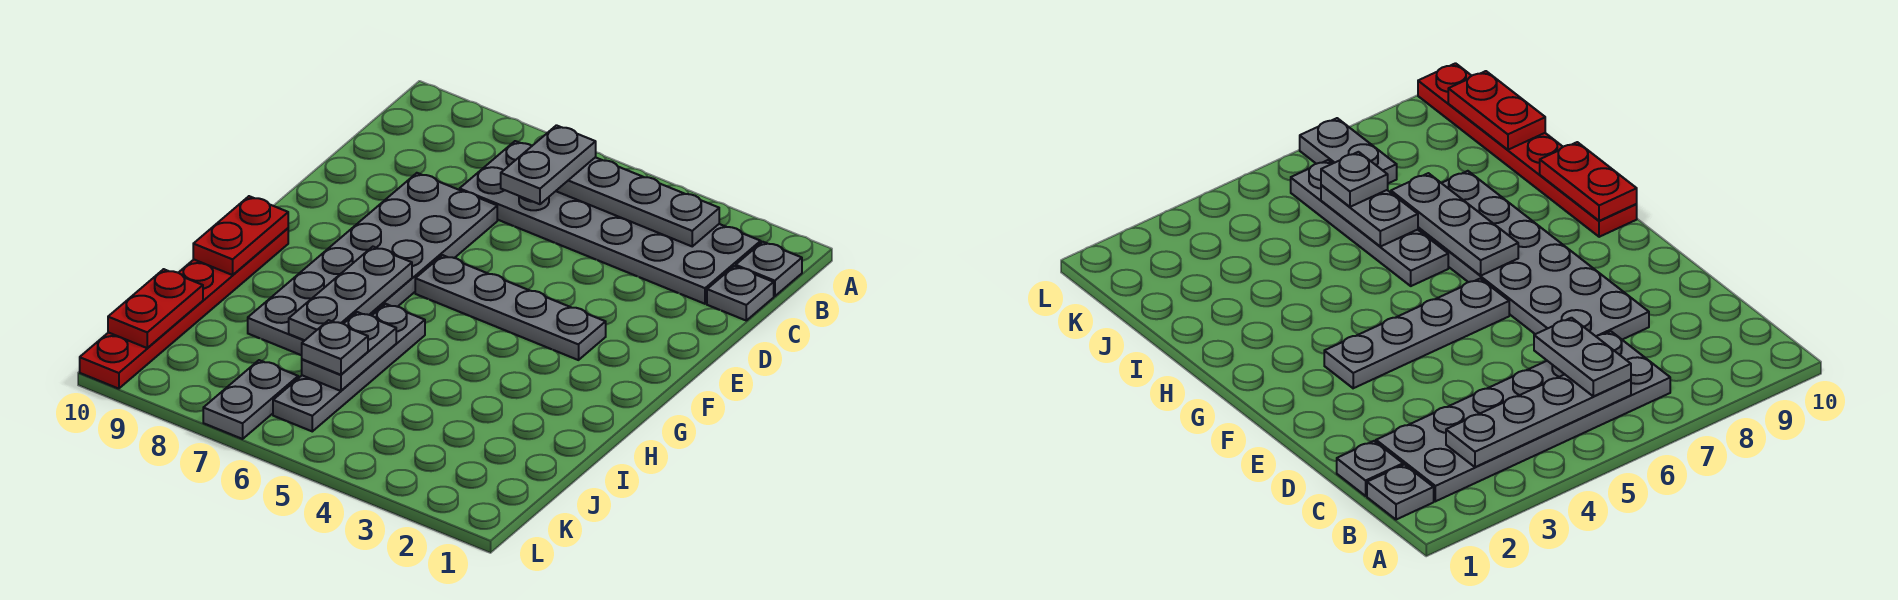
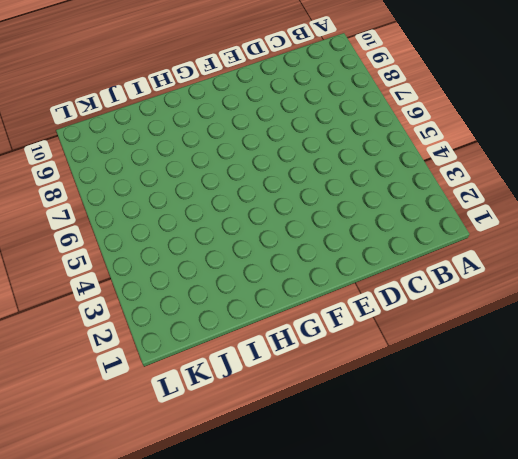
none -> grey plate B1 level 1
none -> grey plate B2:C7 level 1
none -> grey plate C1 level 1

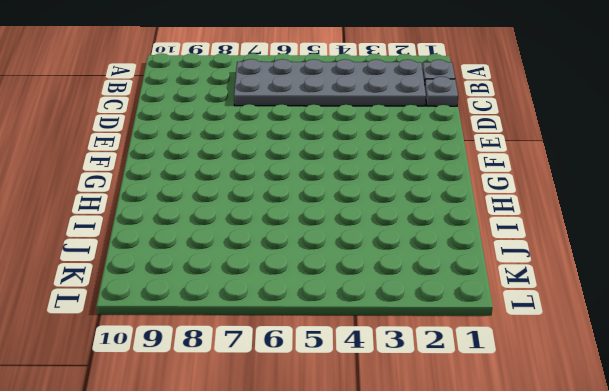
none -> grey plate D7:I8 level 1
none -> grey plate F3:F6 level 1
none -> red plate G10:L10 level 1

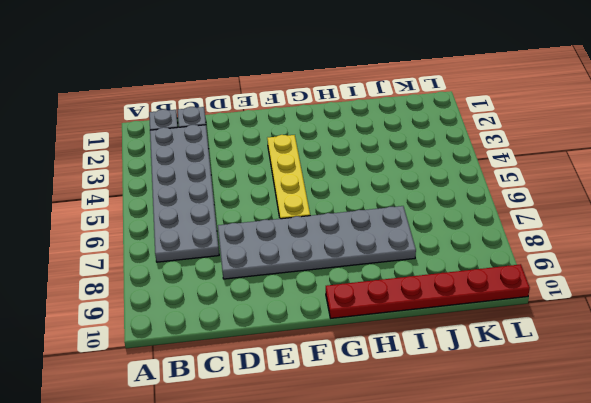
yellow plate F3:F6 level 1 -> grey plate F3:F6 level 1
none -> grey plate H6:K6 level 1
none -> grey plate K7:L7 level 1
none -> grey plate B3:B6 level 2

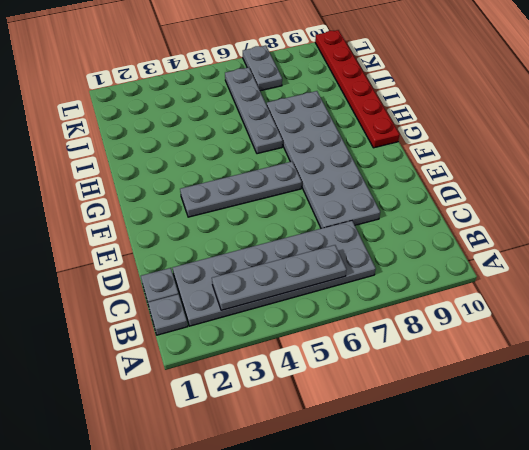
none -> grey plate G7:I7 level 2
none -> red plate G10:H10 level 2
none -> grey plate I6:J6 level 2

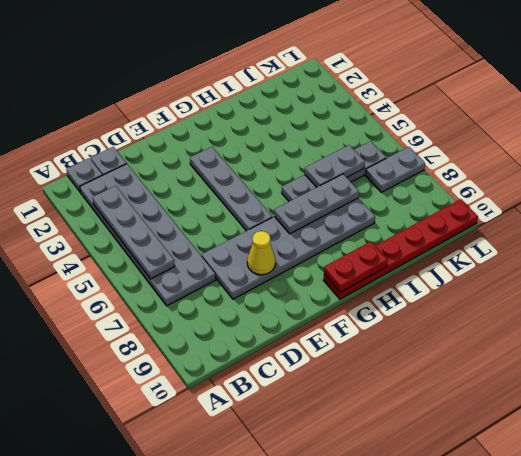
yellow cone E8 level 2 -> none
none -> red plate J10:K10 level 2
none -> grey plate B6:C6 level 3
none -> grey plate J6 level 3

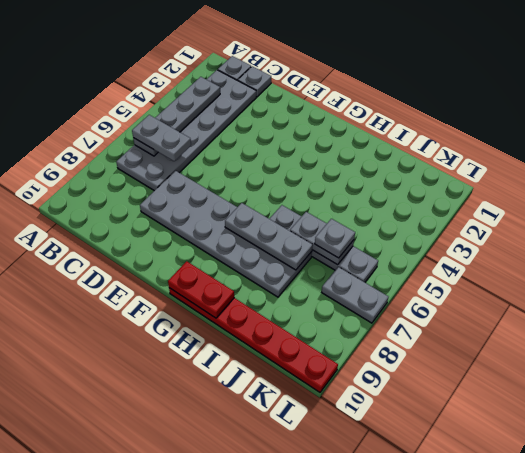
none -> grey plate F3:F6 level 1
none -> red plate J10:K10 level 2

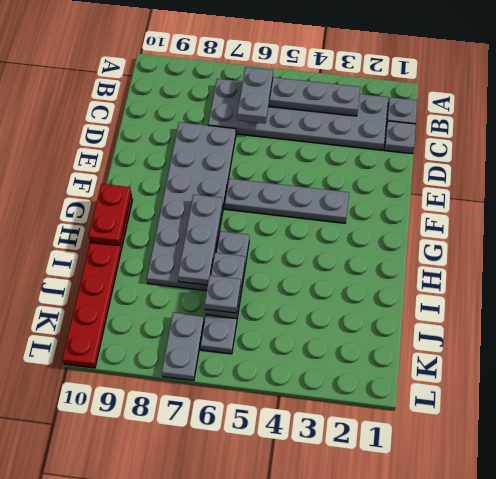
none -> red plate J10:K10 level 2

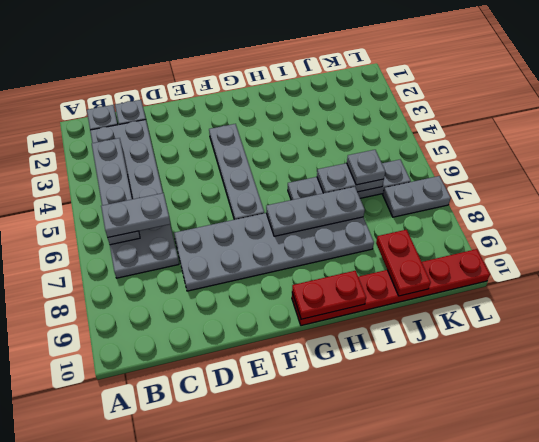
red plate J9:J10 level 2 -> red plate J10:K10 level 2

